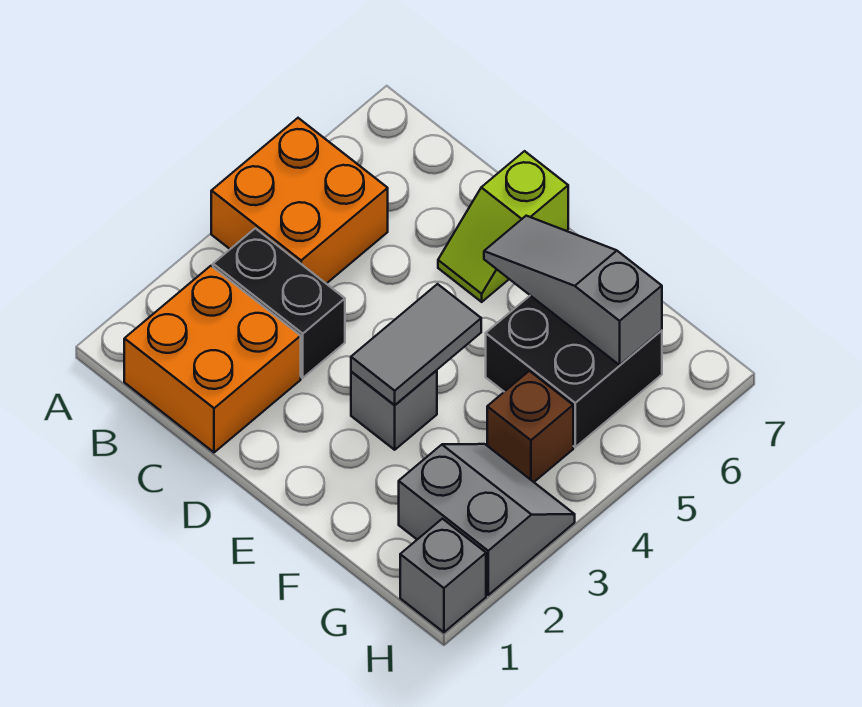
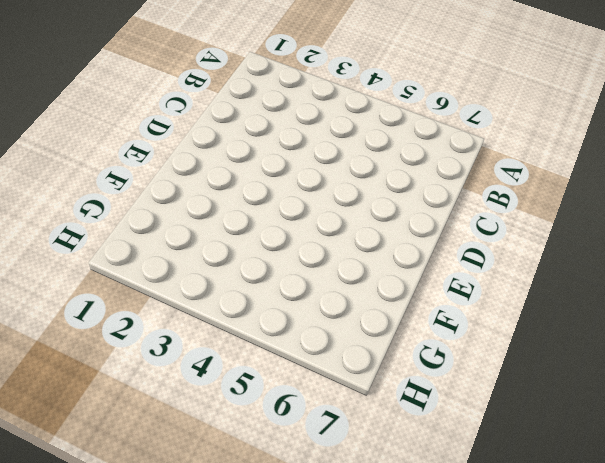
none -> orange brick A4:B5 level 1
none -> orange brick B1:C2 level 1

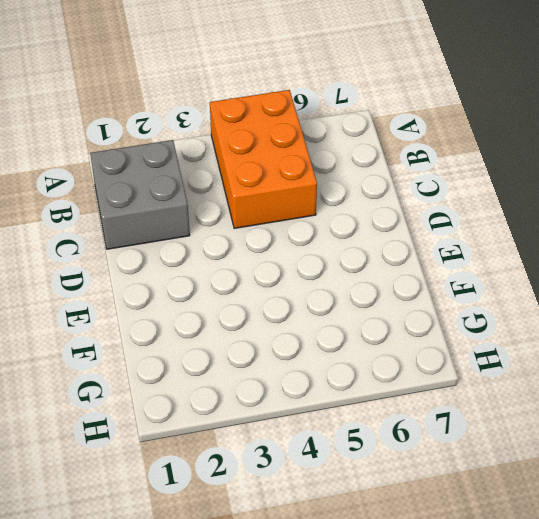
orange brick A4:C5 level 1 -> orange brick A4:B5 level 1
grey brick B1:C2 level 1 -> orange brick B1:C2 level 1
none -> black brick B3:C3 level 1
none -> lime slope D6:D7 level 1 top 7

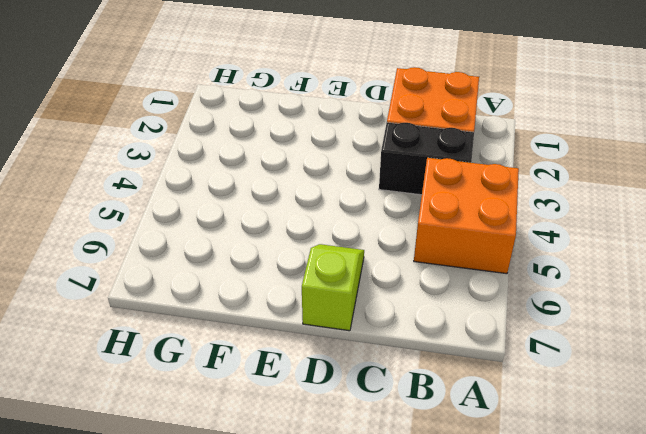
none -> grey brick E3 level 1
none -> black brick F5:G6 level 1

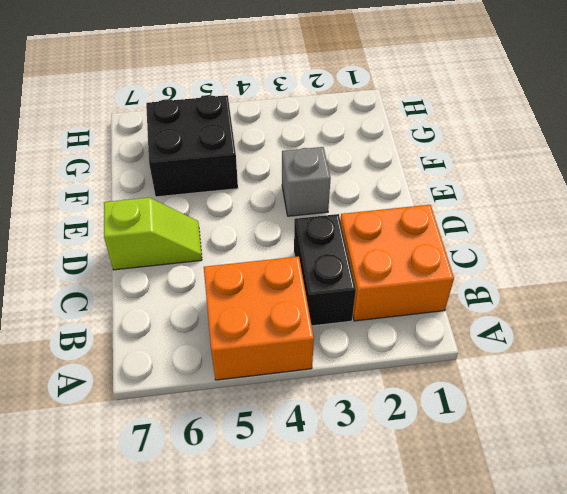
none -> grey slope G2:H3 level 1 top 2
none -> brown brick G4 level 1

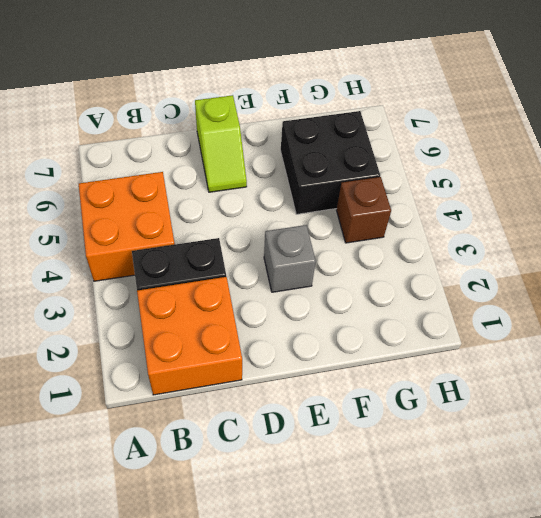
none -> grey slope G2:H3 level 1 top 2
none -> grey brick H1 level 1

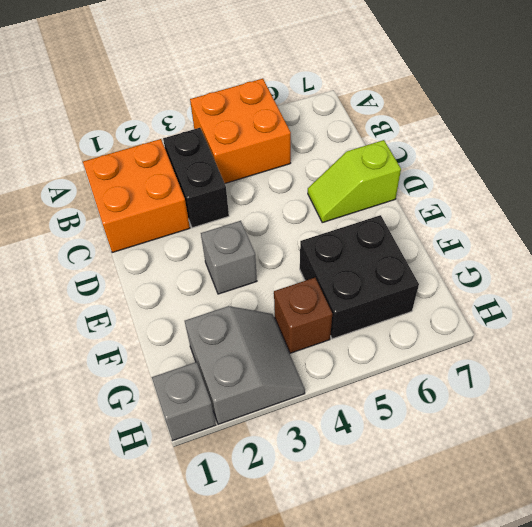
none -> grey tile E3:E4 level 2
none -> grey slope E6:G6 level 2 top G

